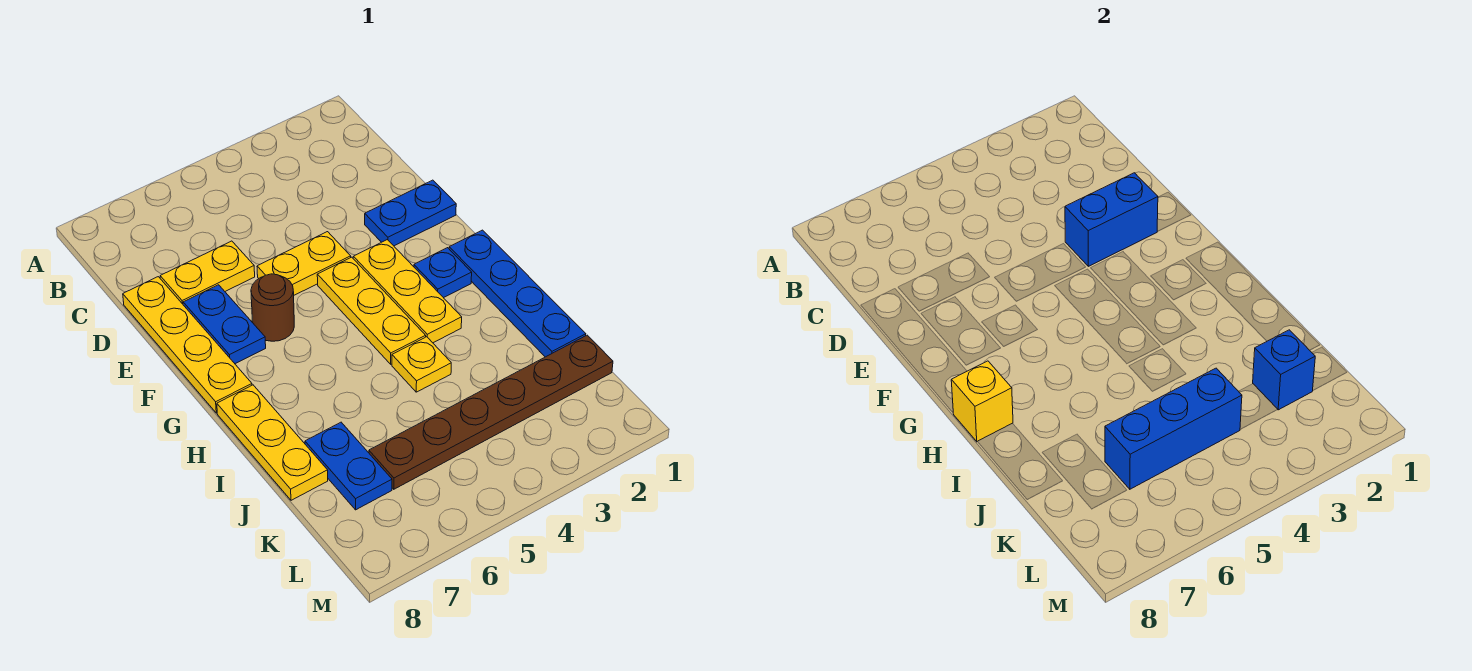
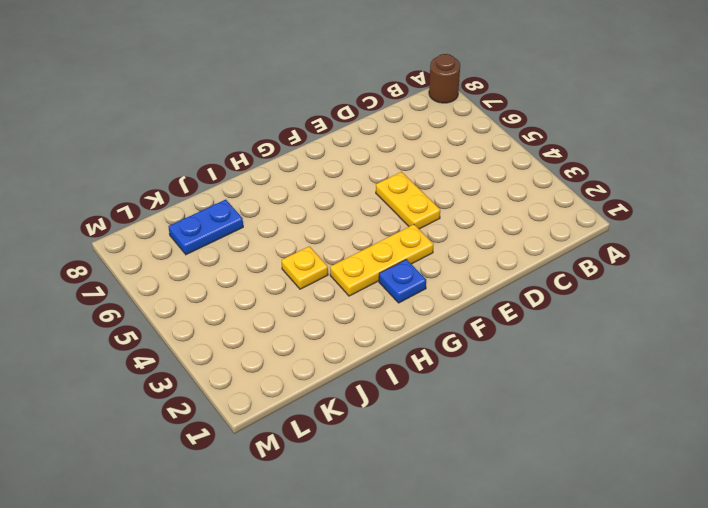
brown round brick A8 level 1 -> brown round brick F6 level 1
none -> yellow plate D6:D7 level 1
none -> yellow plate D8:G8 level 1
none -> blue plate E1:E2 level 1

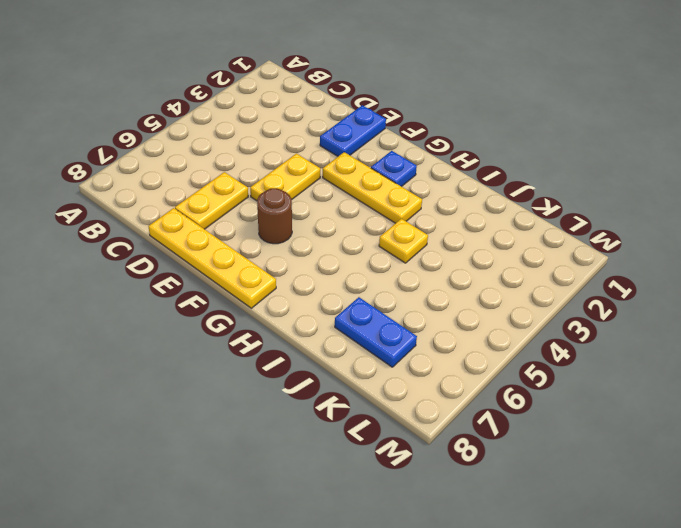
none -> blue plate E7:F7 level 1
none -> yellow plate F4:H4 level 1
none -> blue plate G1:J1 level 1

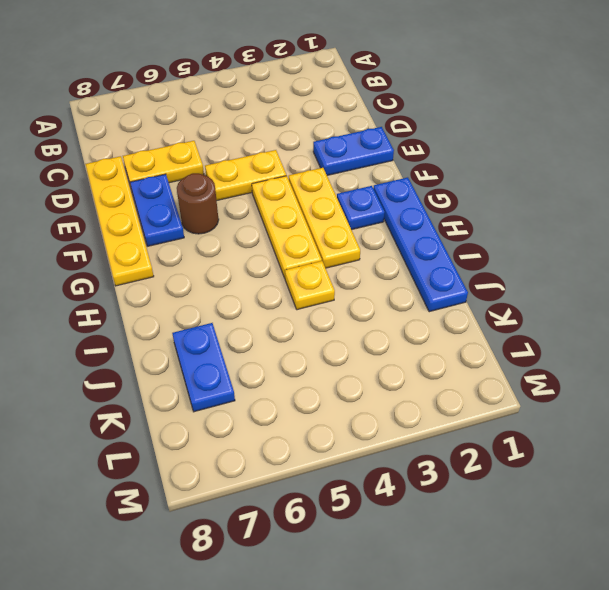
none -> yellow plate H8:J8 level 1
none -> brown plate K1:K6 level 1
none -> blue brick E2:E3 level 2

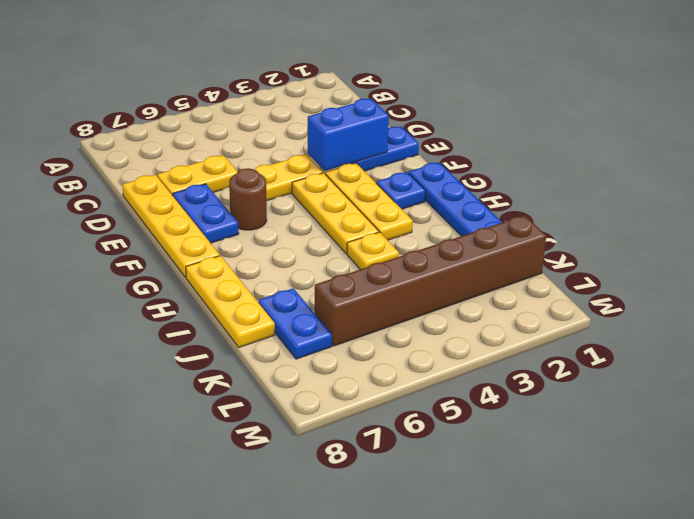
brown brick K1:K6 level 1 -> brown plate K1:K6 level 1
none -> yellow brick H8 level 2
none -> blue brick K2 level 2
none -> blue brick K4:K6 level 2

